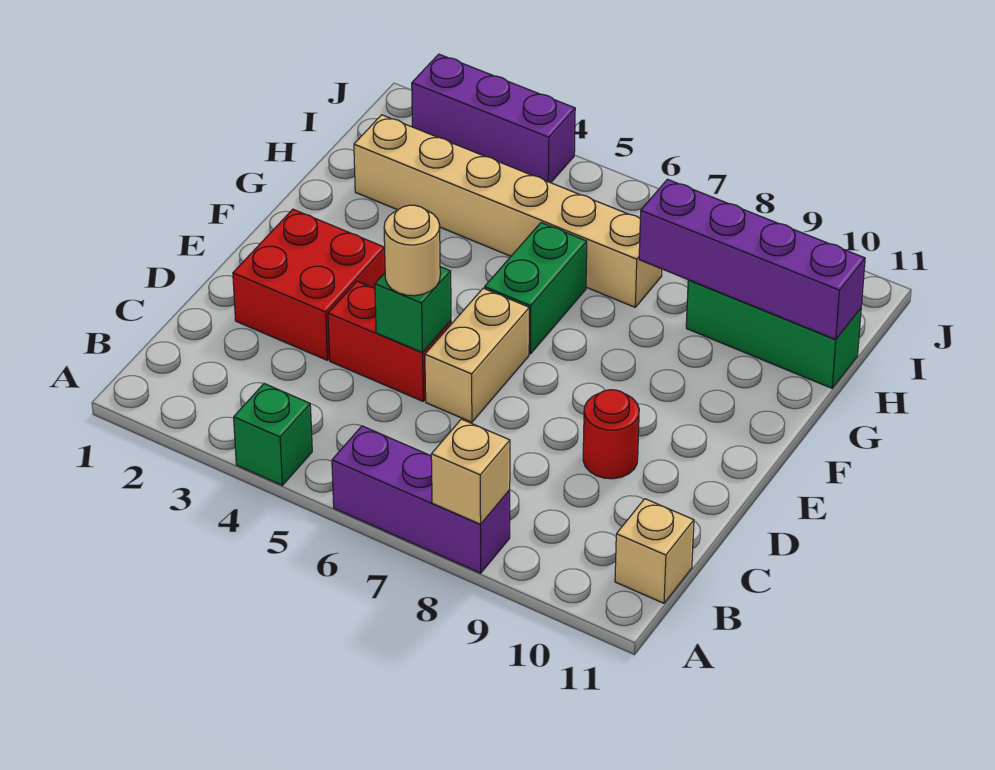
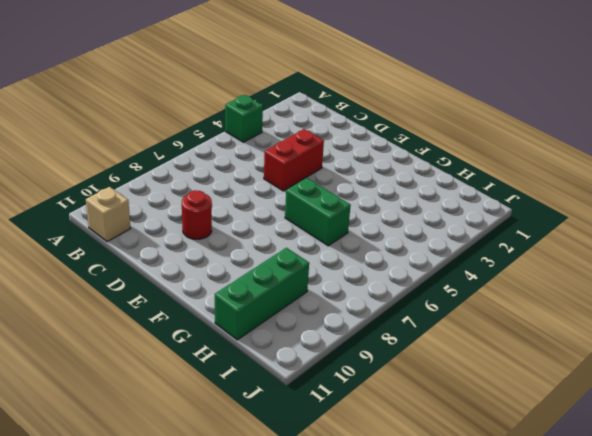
none -> purple brick A6:A8 level 1
none -> red brick D2:E3 level 1
none -> tan brick D6:E6 level 1

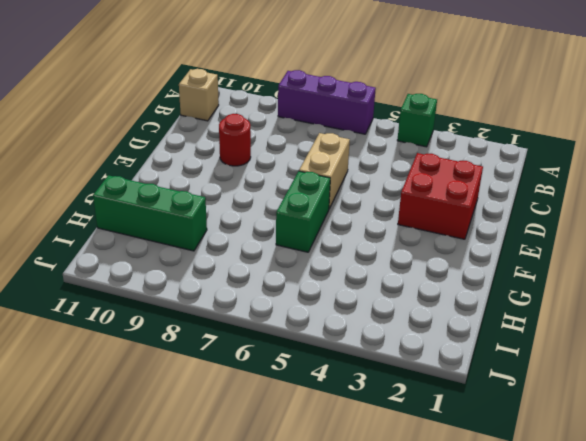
none -> red brick D4:D5 level 1
none -> tan brick H2:H7 level 1
none -> purple brick J2:J4 level 1

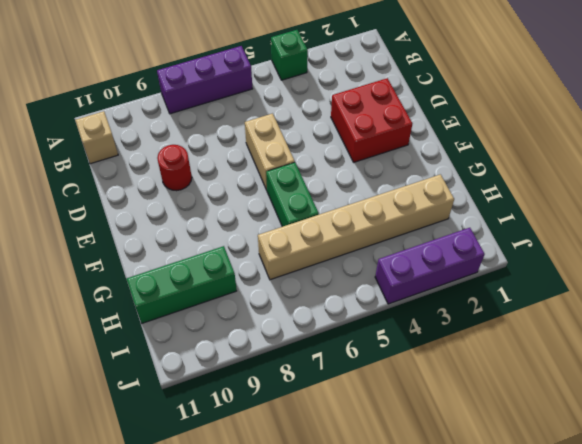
none -> red brick D4:D5 level 1
none -> tan brick A8 level 2
none -> green brick D5 level 2

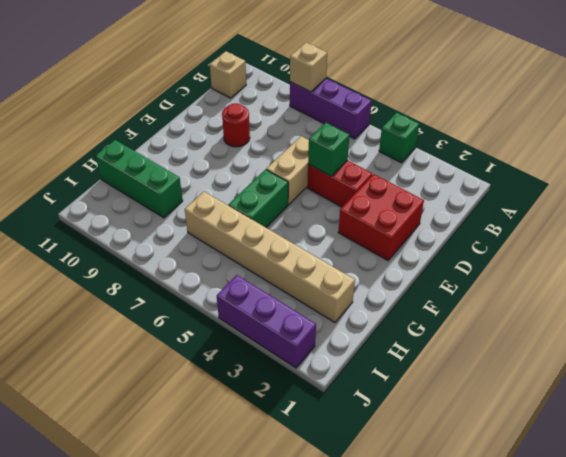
none -> purple brick H8:H11 level 2
none -> tan round brick D5 level 3

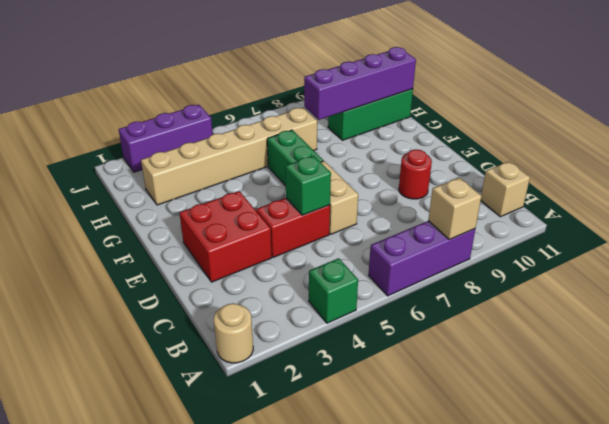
tan round brick A1 level 1 -> tan round brick D5 level 3

